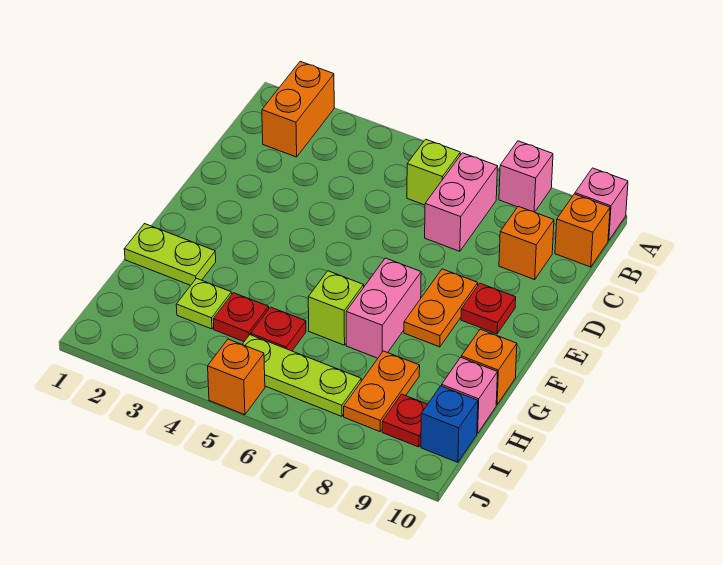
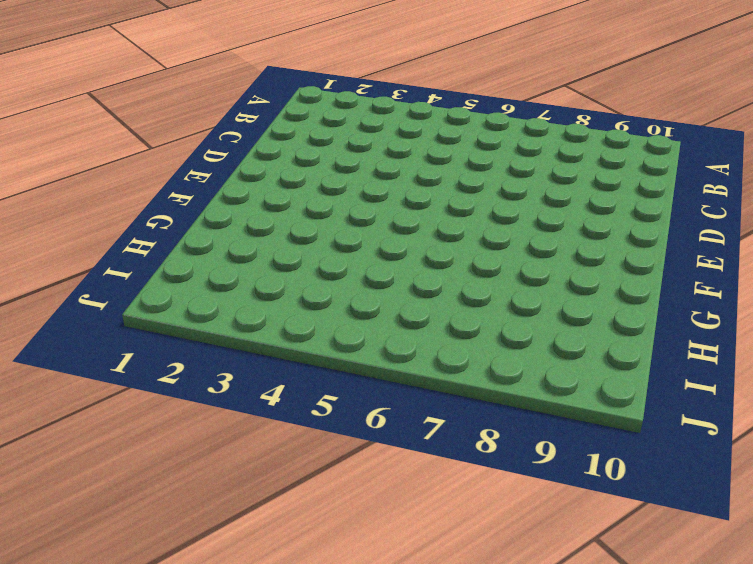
none -> orange brick A2:B2 level 1
none -> pink brick A8 level 1
none -> pink brick A10 level 1

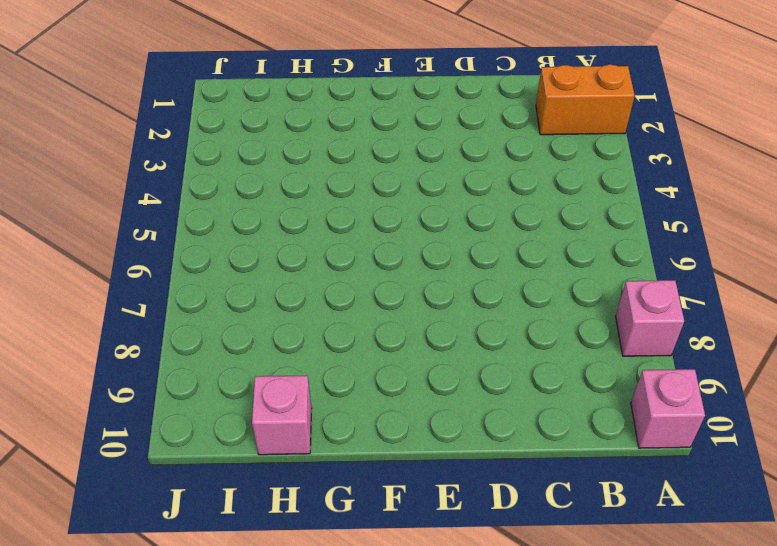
none -> lime brick B6 level 1
none -> pink brick B7:C7 level 1
none -> orange brick B10 level 1

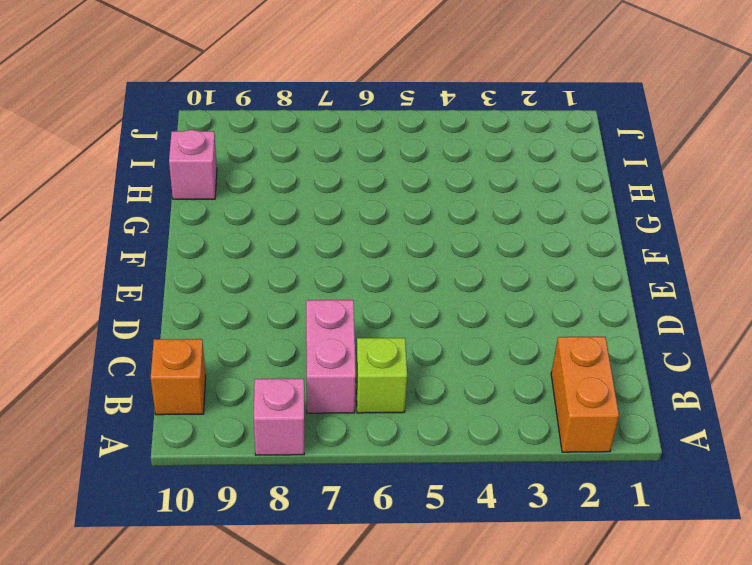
none -> pink brick A10 level 1
none -> orange brick C9 level 1
none -> orange plate E8:F8 level 1

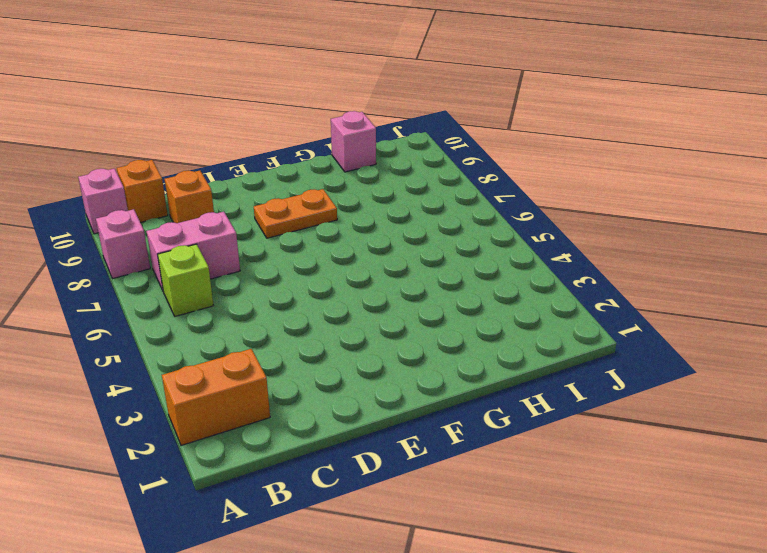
none -> red plate E9 level 1
none -> pink brick F7:G7 level 1
none -> lime plate G1:G2 level 1

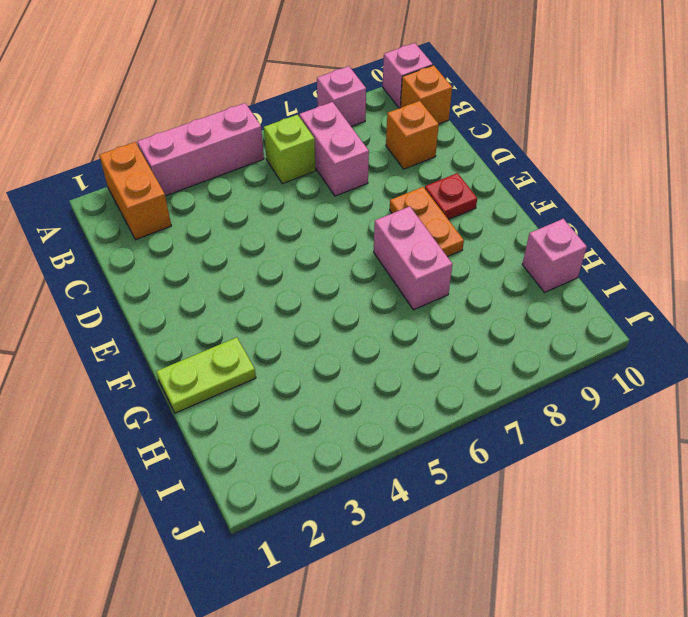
pink brick A3:A5 level 1 -> none
none -> lime brick G6 level 1
none -> orange brick G10 level 1
none -> lime plate H3 level 1

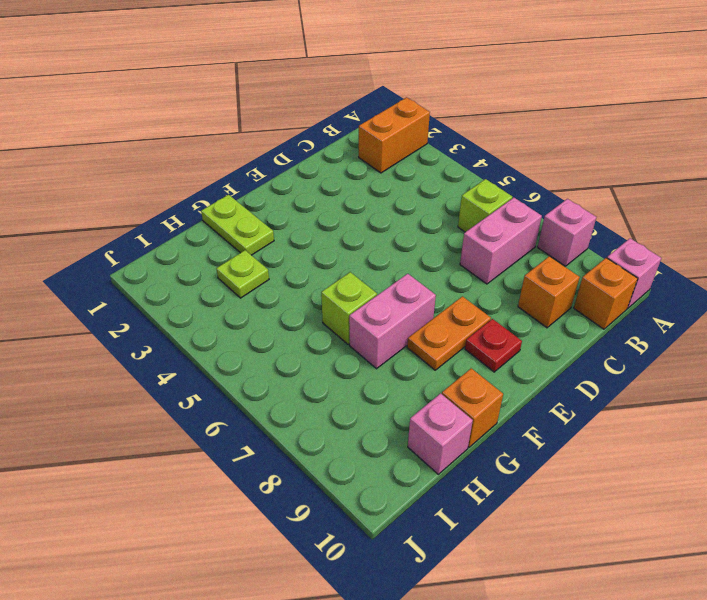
none -> red plate H4 level 1
none -> red plate H5 level 1
none -> orange plate H8:I8 level 1

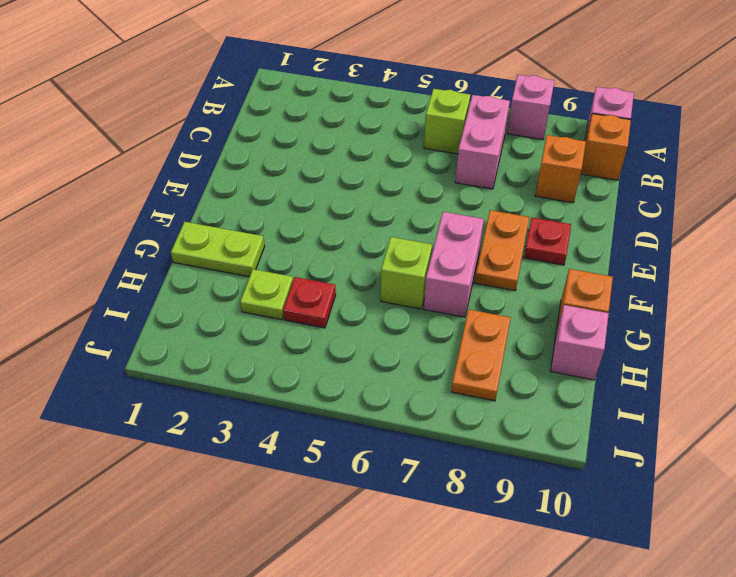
none -> orange brick A2:B2 level 1
none -> red plate H5 level 1
none -> lime plate I5:I7 level 1

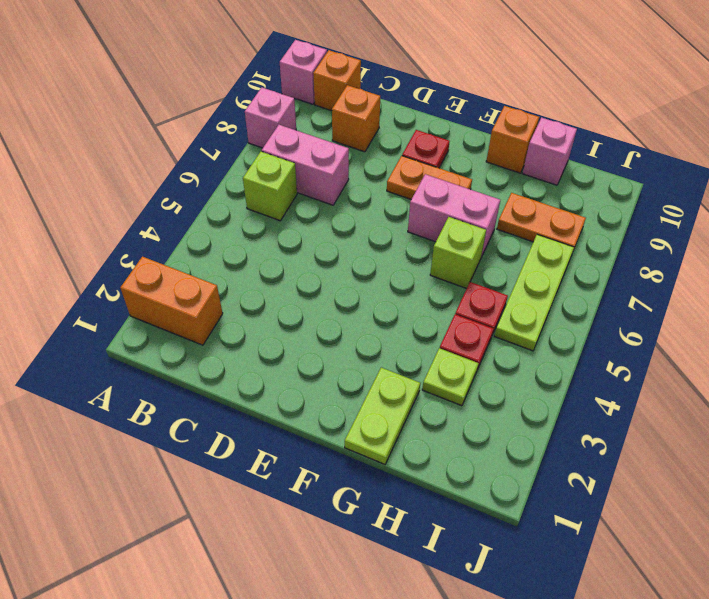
none -> red plate I9 level 1
none -> blue brick I10 level 1
none -> orange brick J5 level 1

